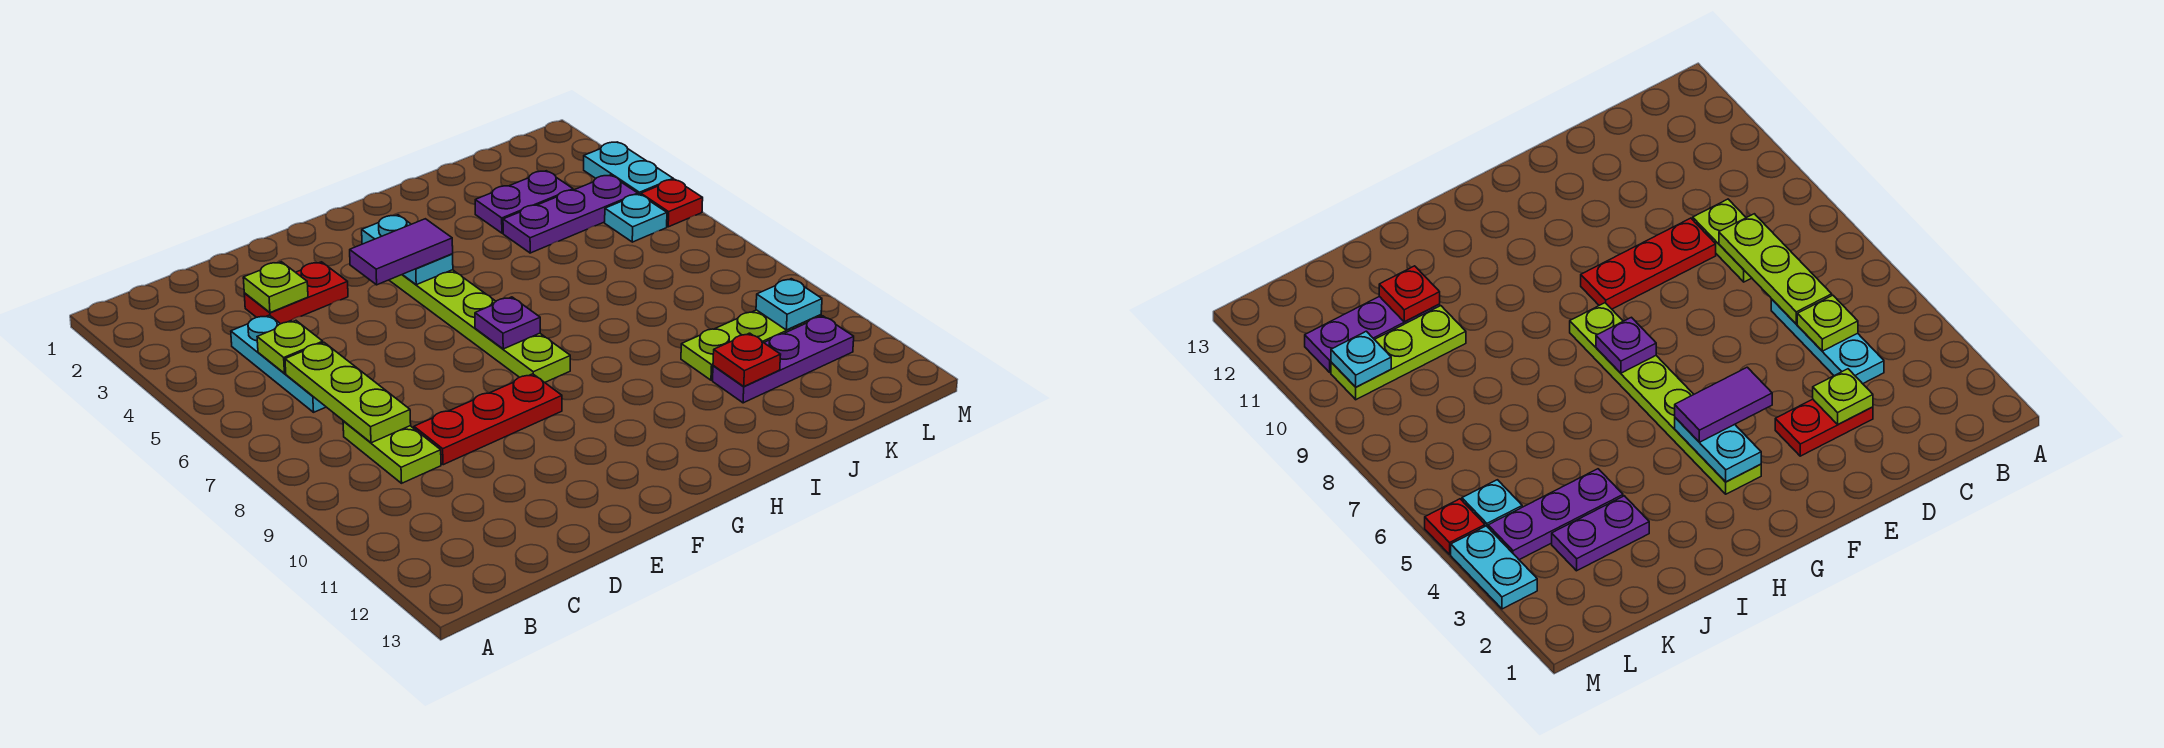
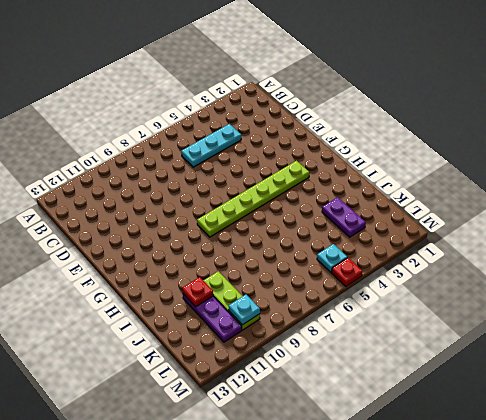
none -> lime plate C8:C9 level 1
none -> red plate D3:E3 level 1
none -> red plate D9:F9 level 1

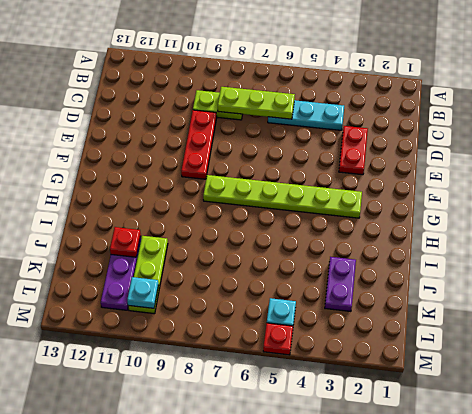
none -> purple plate J4:L4 level 1
none -> cyan plate M3:M4 level 1
none -> lime plate C5 level 2

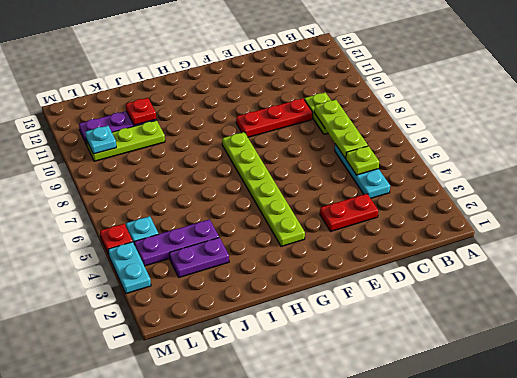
none -> lime plate D3 level 2
none -> cyan plate G3:G4 level 2
none -> purple plate G7 level 2

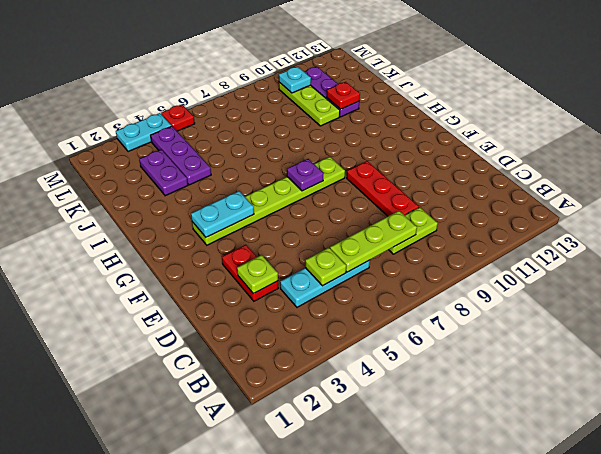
none -> cyan plate L5 level 1
none -> purple tile F4:G4 level 3

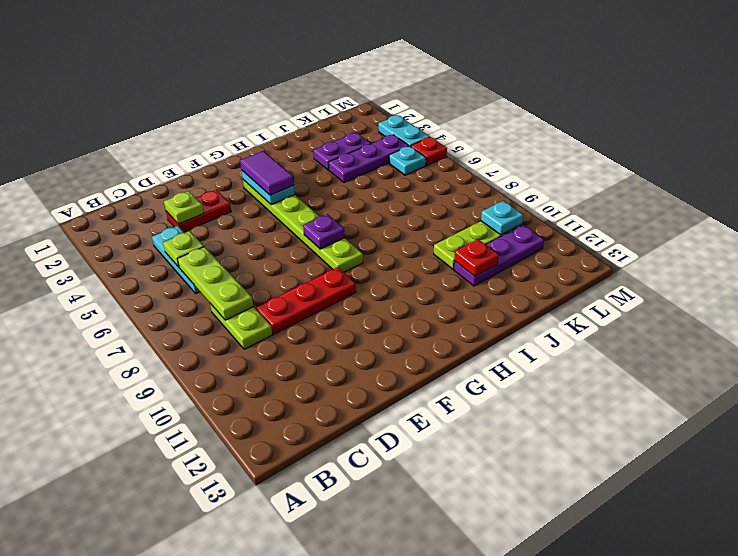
purple tile G3:G4 level 3 -> purple tile F4:G4 level 3

